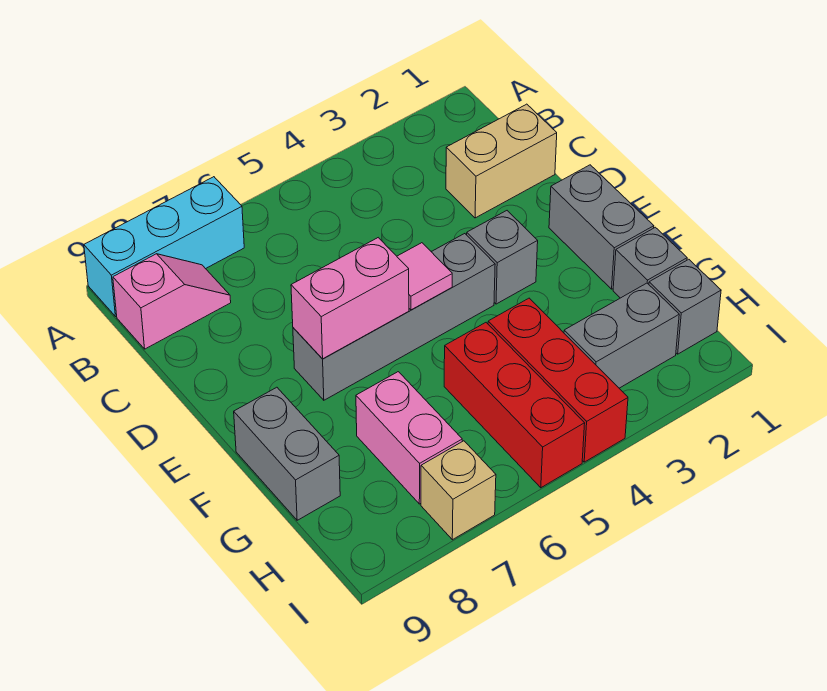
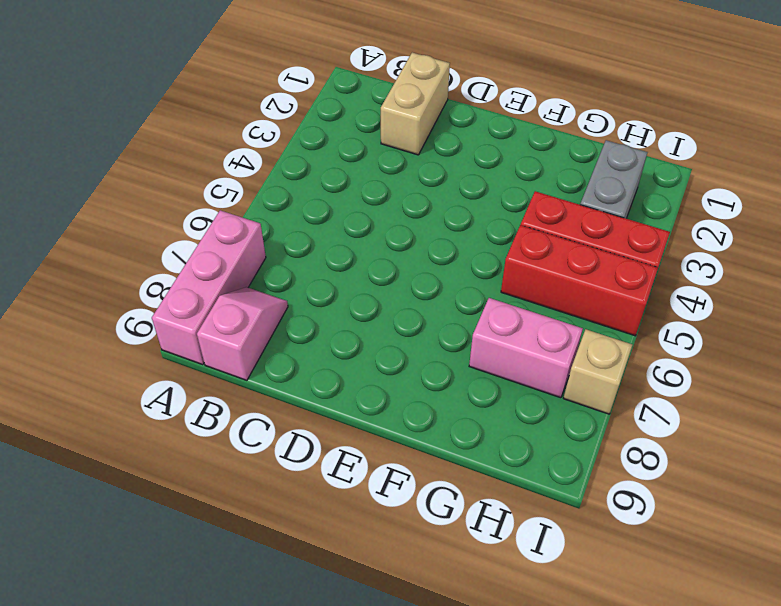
pink brick A7:A9 level 1 -> cyan brick A7:A9 level 1
none -> grey brick E1:F1 level 1
none -> grey brick E3 level 1
none -> grey brick E4:E7 level 1

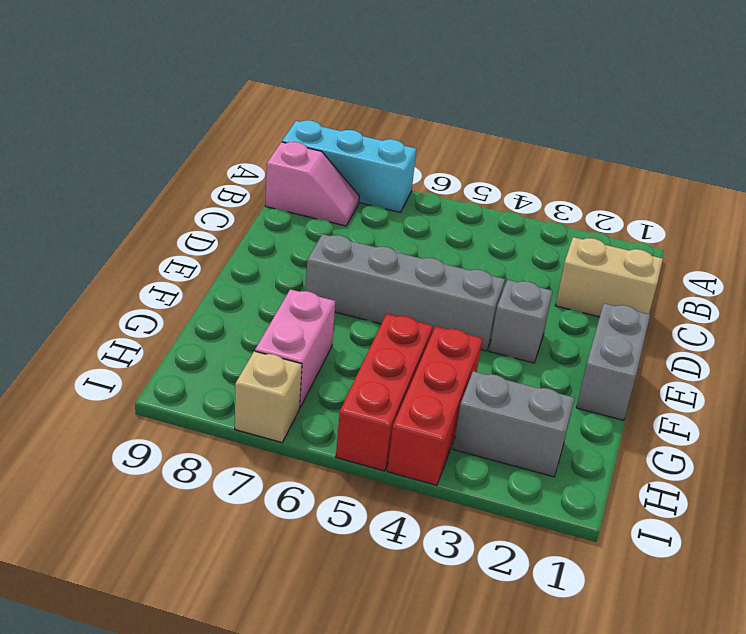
none -> grey brick F9:G9 level 1
none -> grey brick G1 level 1
none -> grey brick H1 level 1

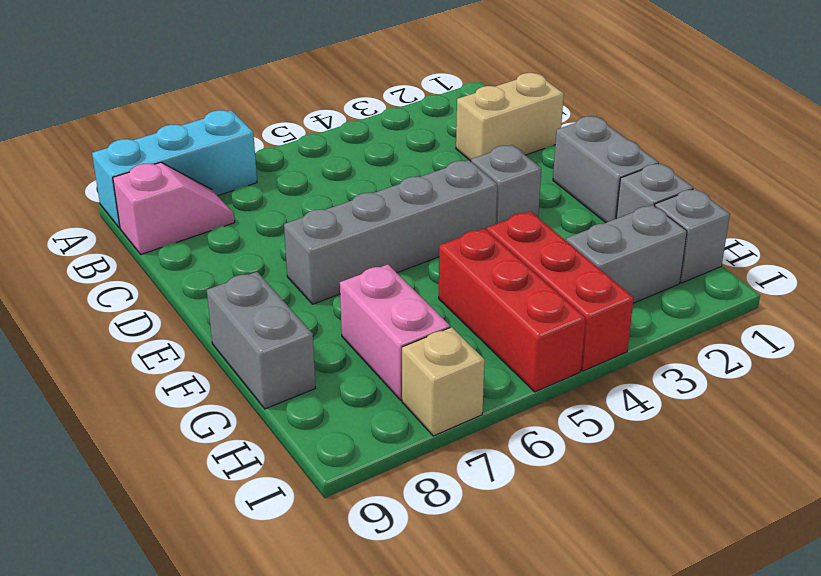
none -> pink tile E5 level 2
none -> pink brick E6:E7 level 2

